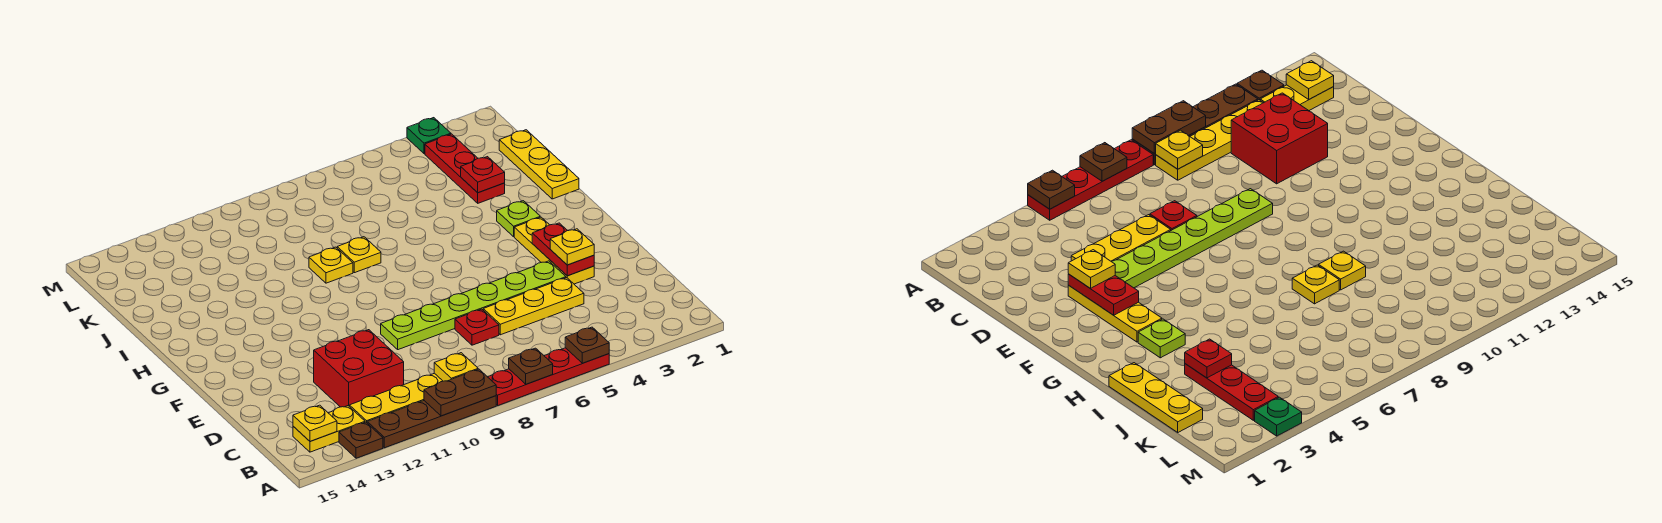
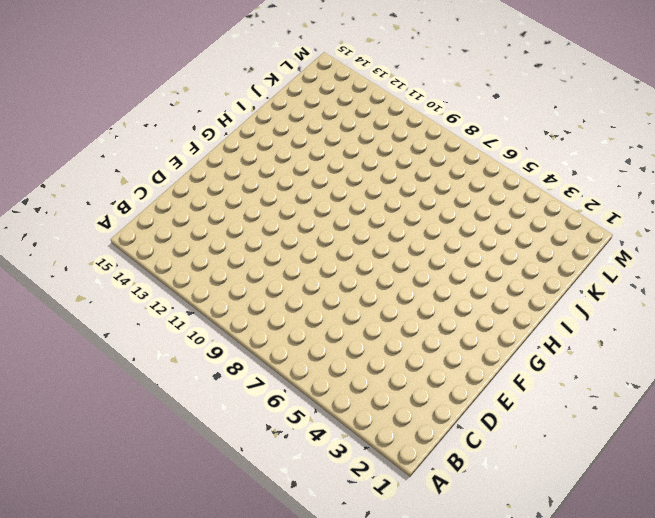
none -> red plate A5:A8 level 1
none -> brown plate A9:A12 level 1
none -> brown plate A13 level 1

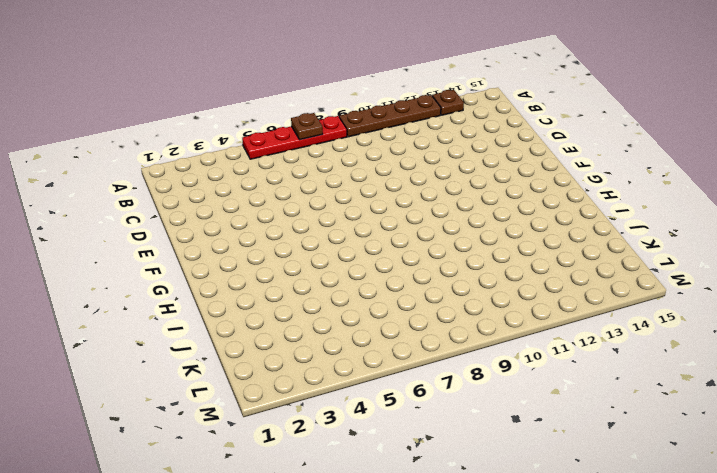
none -> yellow plate B9:B12 level 1
none -> yellow plate B13:B14 level 1
none -> red brick C11:D12 level 1

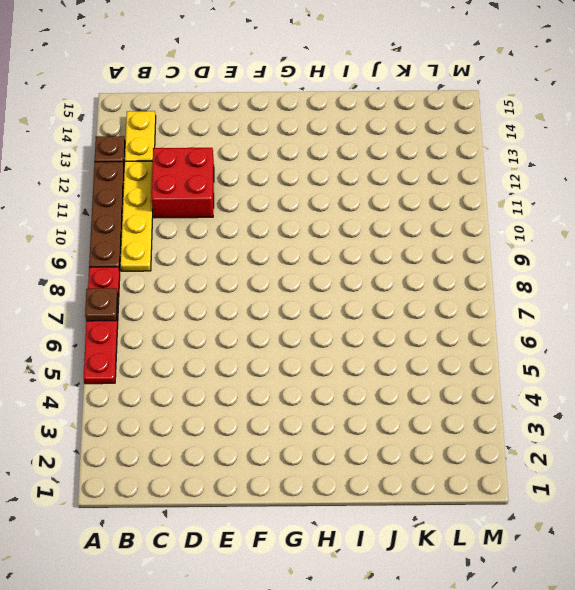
none -> yellow plate D4:D6 level 1
none -> red plate D7 level 1
none -> yellow plate E3:G3 level 1

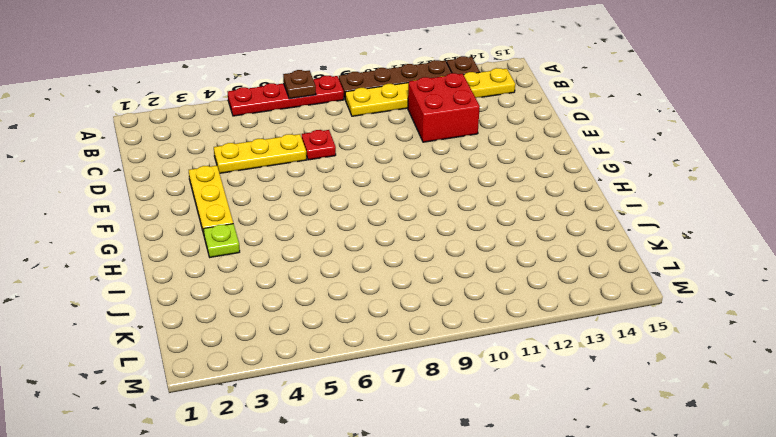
none -> lime plate E4:E9 level 1
none -> yellow plate I1:K1 level 1
none -> yellow plate I8 level 1

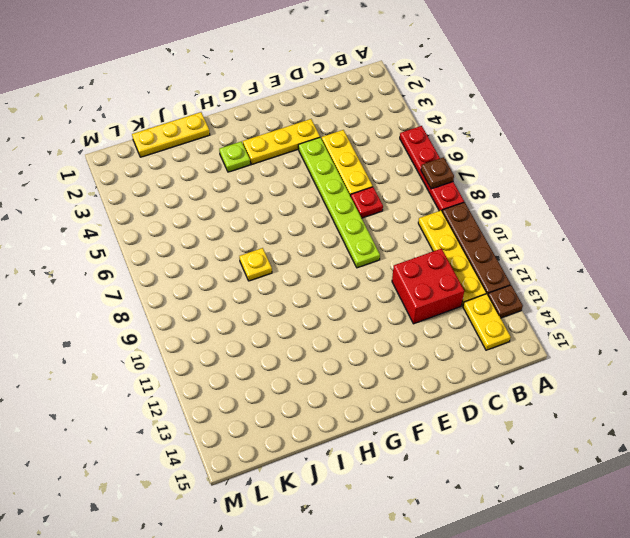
none -> yellow plate I9 level 1
none -> red plate J3:L3 level 1
none -> green plate M3 level 1

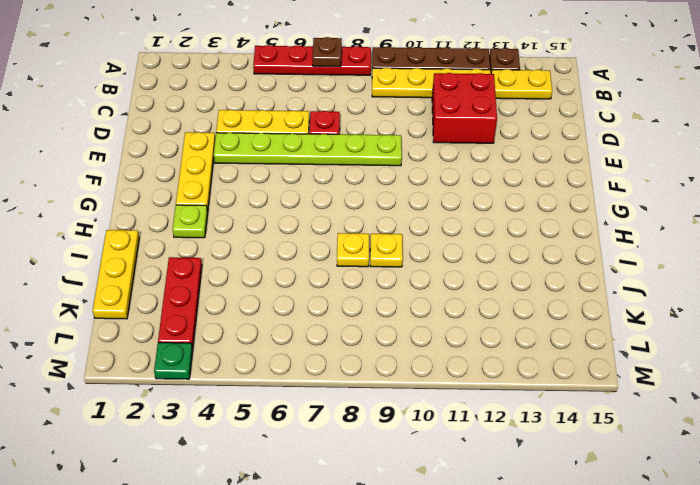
none -> brown plate A5 level 2
none -> brown plate A9:A10 level 2
none -> yellow plate B9 level 2

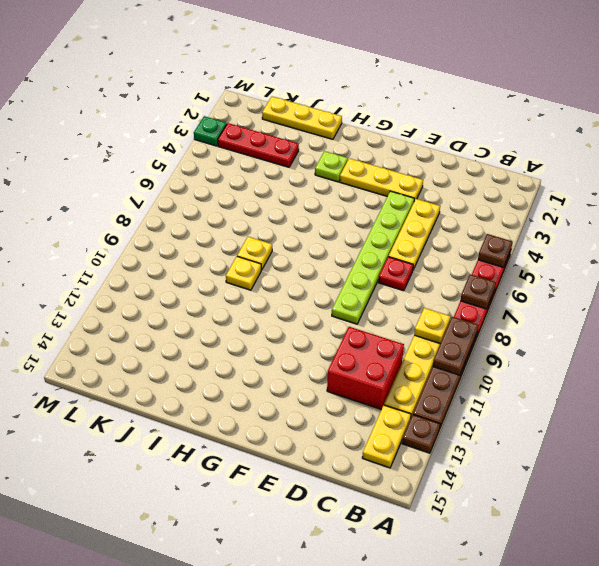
none -> yellow plate B14 level 2
none -> red plate E3:F3 level 2
none -> red plate J3 level 2

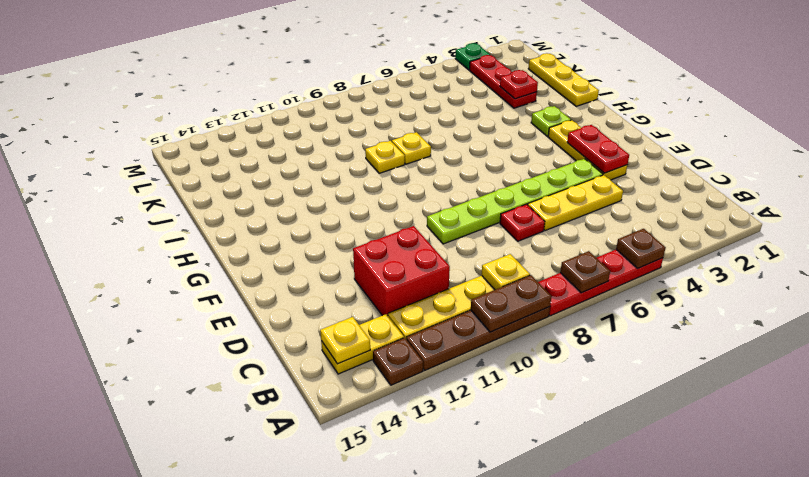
none -> yellow plate E3 level 3

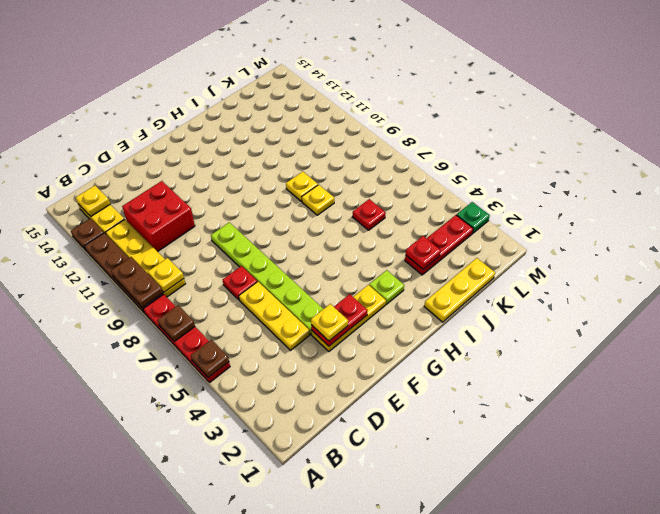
red plate J6 level 1 -> none

